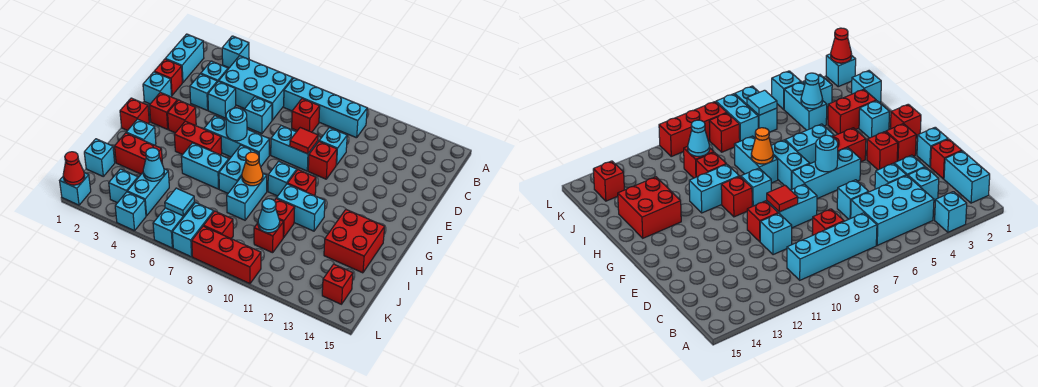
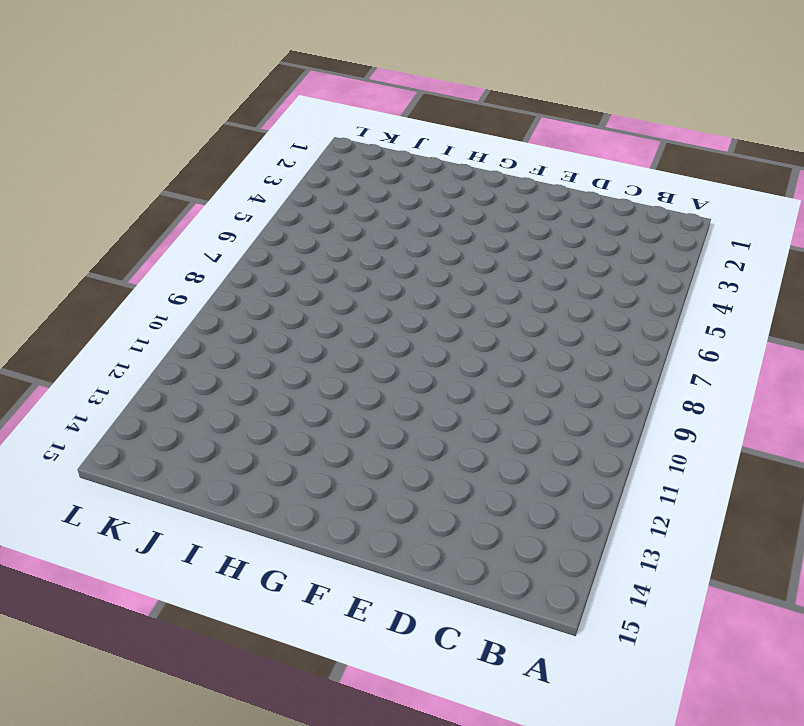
none -> cyan brick A3 level 1
none -> cyan brick B1:C1 level 1
none -> cyan brick B4:C6 level 1
none -> cyan brick B7:B10 level 1

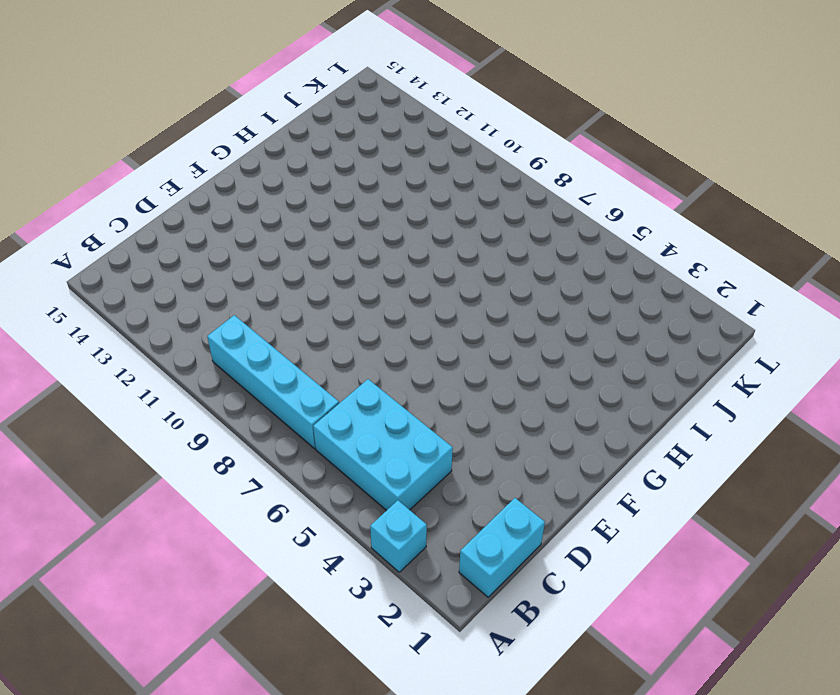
none -> cyan brick C3 level 1
none -> red brick C8 level 1
none -> red brick D1 level 1
none -> cyan brick D3 level 1

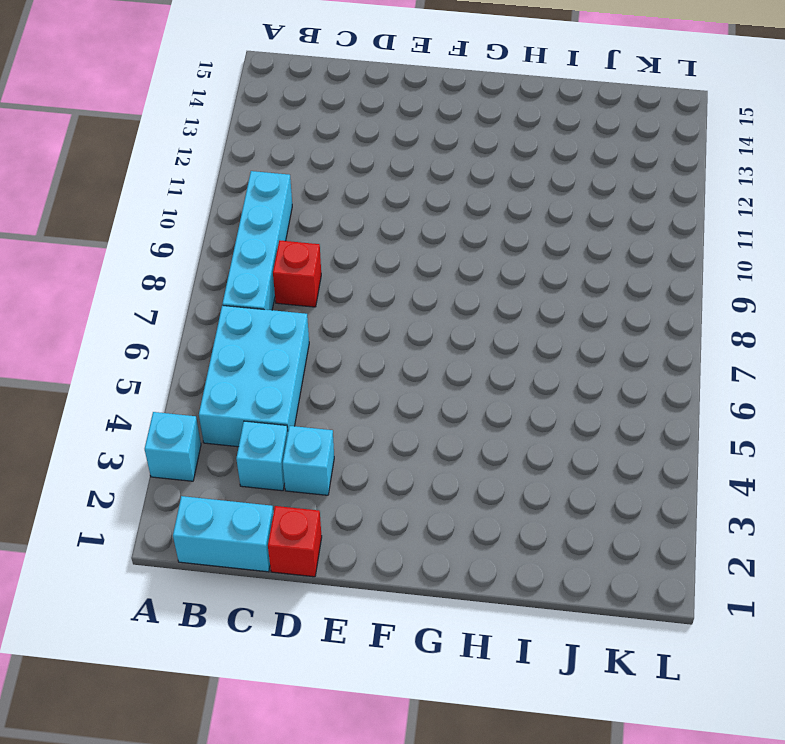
none -> cyan brick D4 level 1
none -> cyan brick D6 level 1
none -> cyan brick D10 level 1
none -> cyan brick E1 level 1

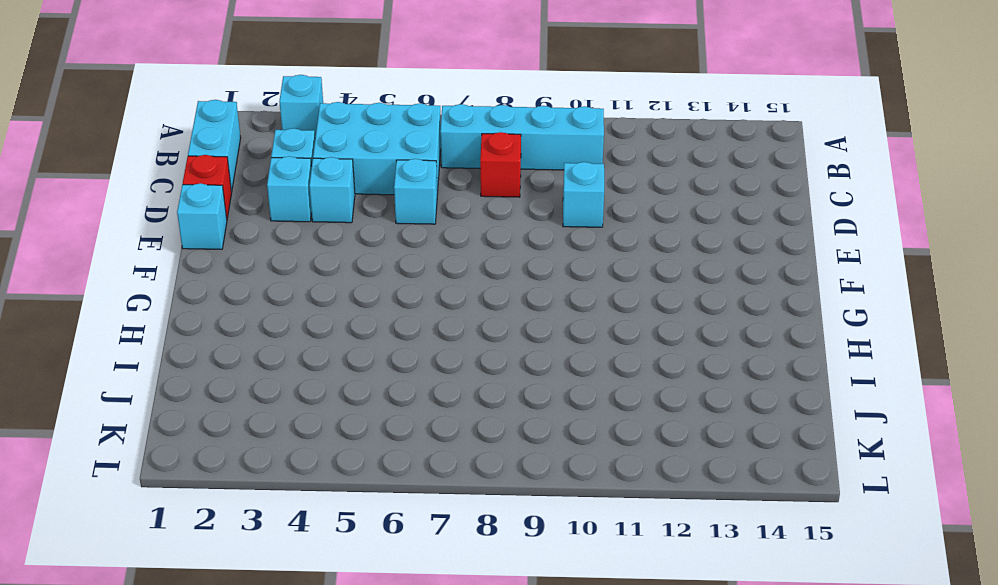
none -> cyan brick E8:E9 level 1
none -> red brick E10 level 1
none -> red brick F2 level 1
none -> red brick F3 level 1

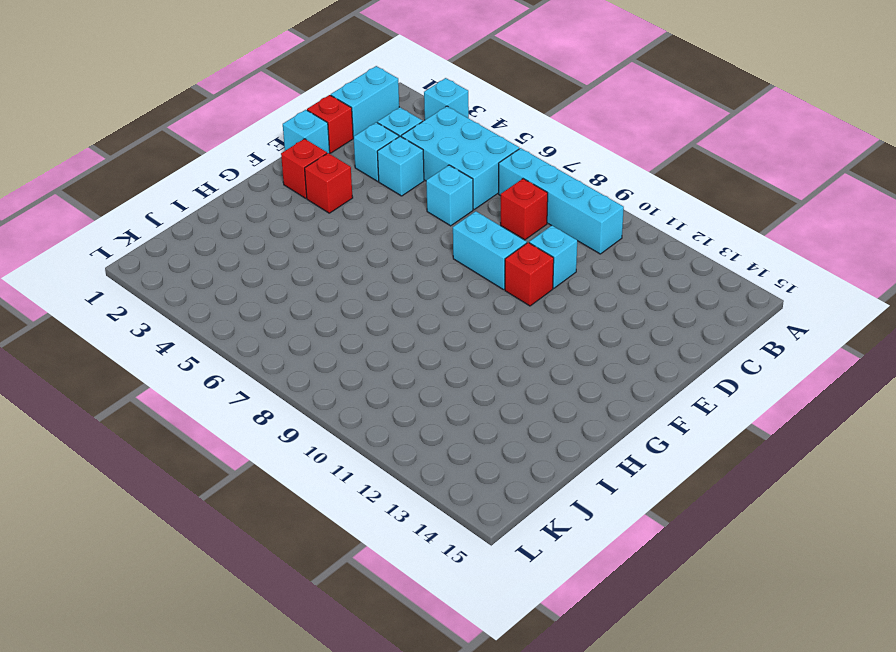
none -> cyan brick F5:F7 level 1
none -> red brick G1 level 1
none -> red brick G4:G5 level 1
none -> cyan brick G7:H7 level 1

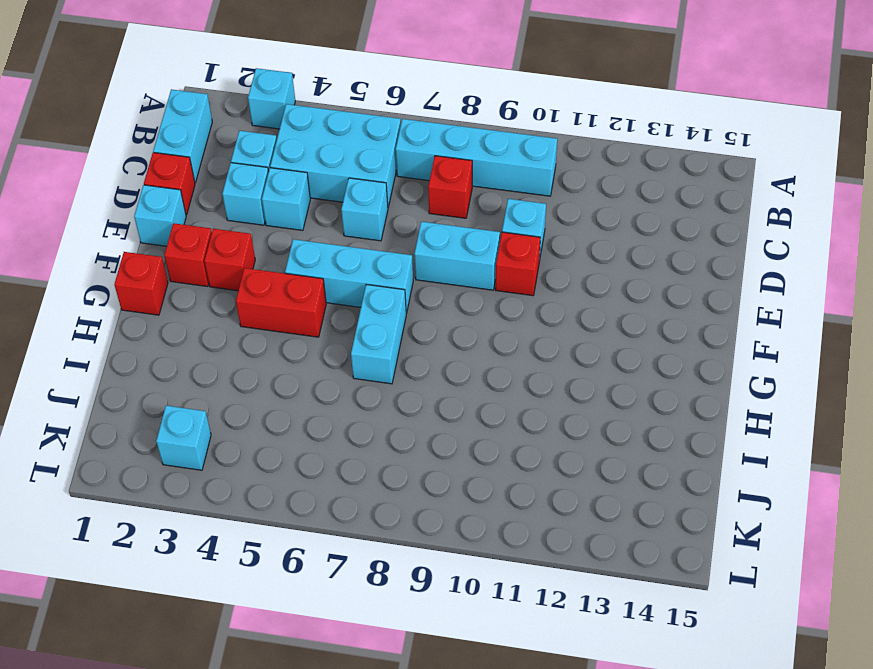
none -> cyan brick G9 level 1
none -> red brick G10 level 1
none -> cyan brick H2 level 1
none -> cyan brick H5:H6 level 1

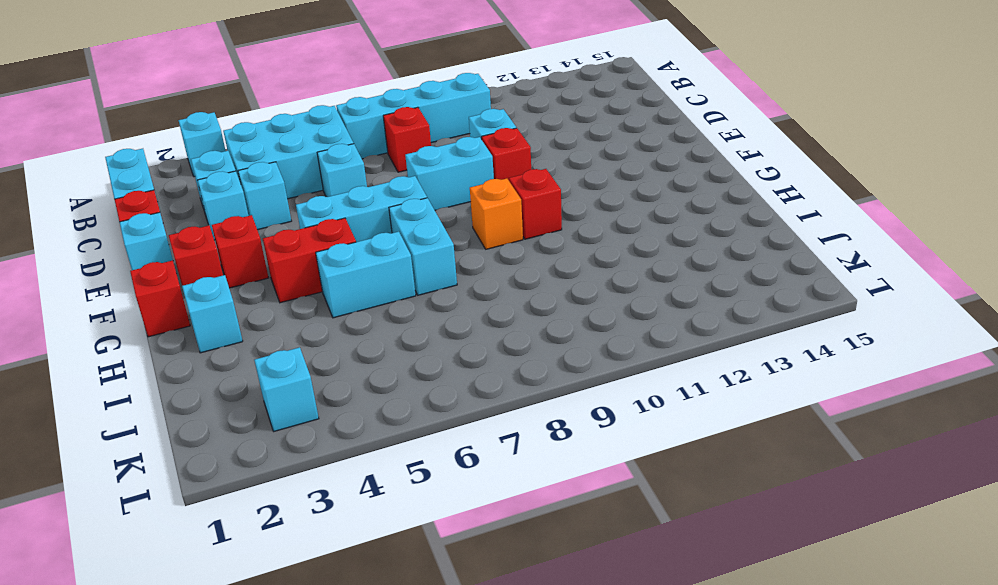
orange brick G9 level 1 -> cyan brick G9 level 1
none -> cyan brick H8:I8 level 1
none -> cyan brick H10:H11 level 1
none -> red brick H13:I14 level 1
none -> red brick I2:I3 level 1

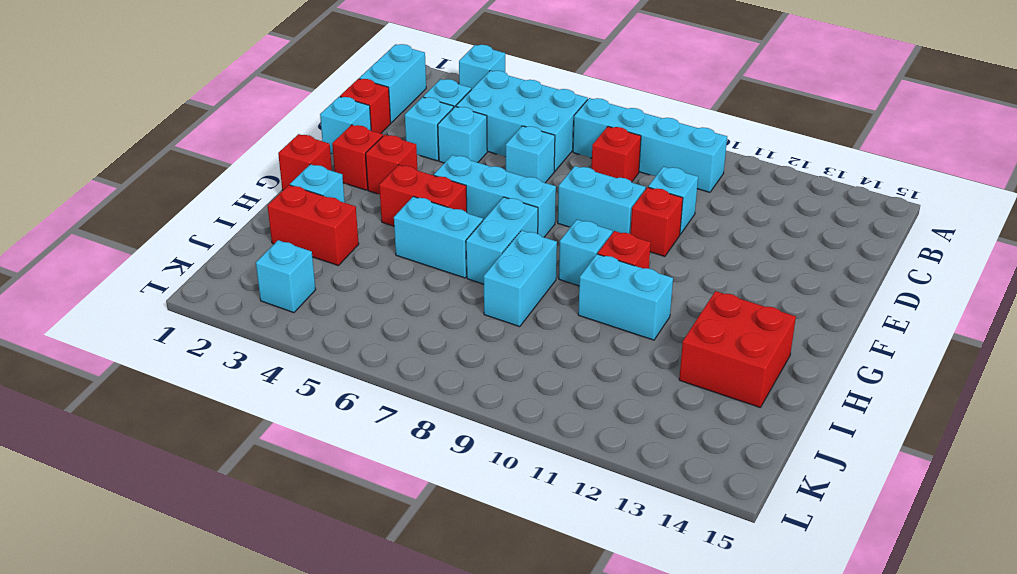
none -> red brick I10 level 1
none -> cyan brick J1 level 1
none -> cyan brick J4:K4 level 1
none -> red brick J10 level 1

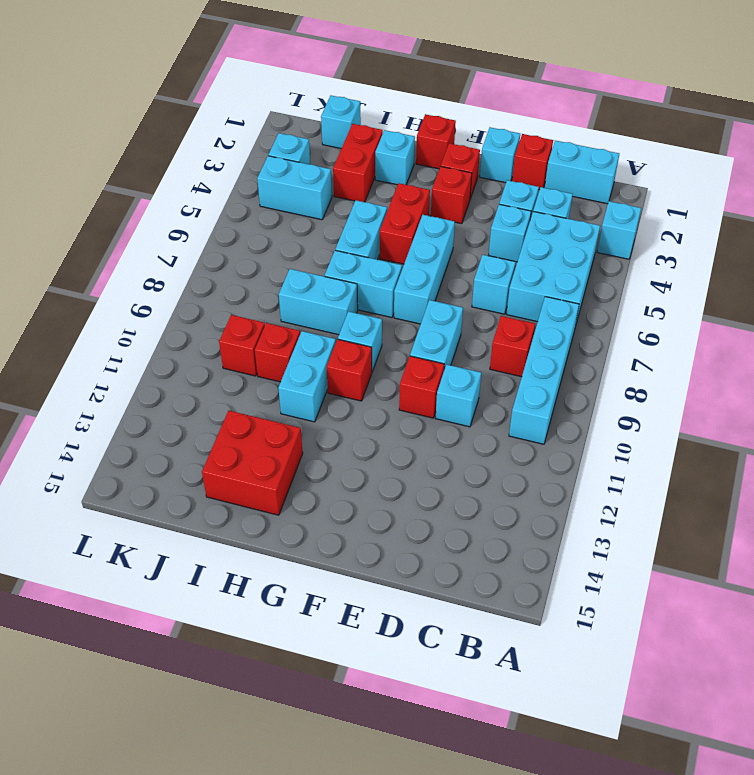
none -> cyan brick K6:L6 level 1
none -> cyan brick K7:L7 level 1
none -> red brick K8 level 1
none -> red brick K14 level 1

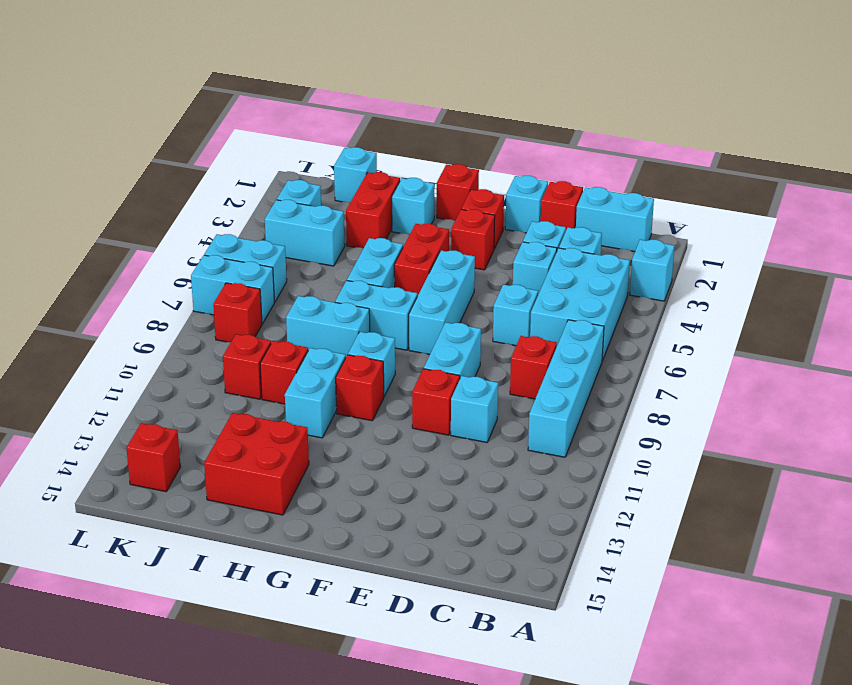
none -> cyan brick L1 level 1
none -> cyan brick L4 level 1
none -> red brick L8:L10 level 1
none -> red tile E9 level 2

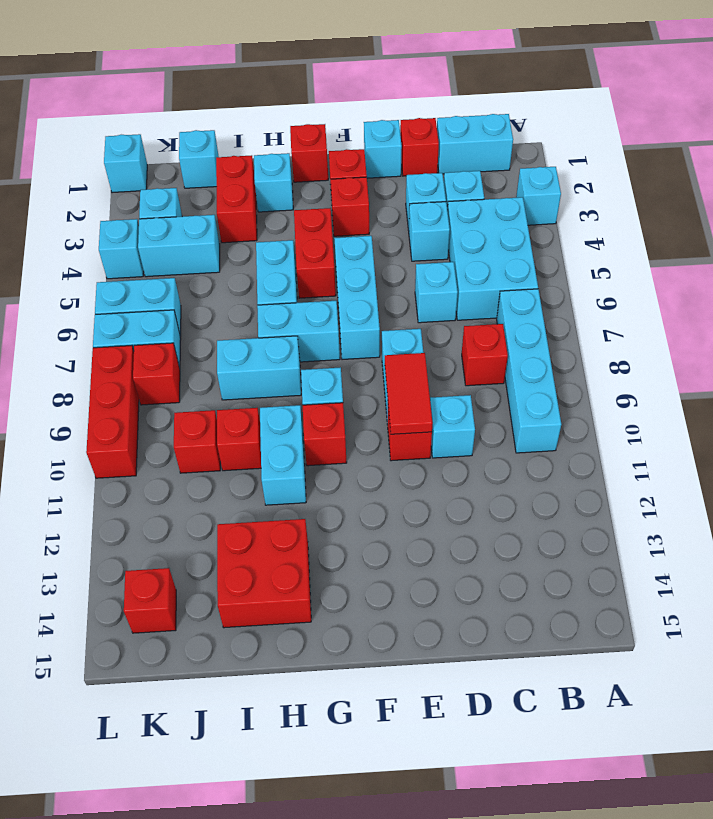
red tile E9:E10 level 2 -> red tile E9 level 2
none -> cyan round brick F6 level 2
none -> orange cone H8 level 2
none -> cyan cone J4 level 2
none -> cyan cone J10 level 2

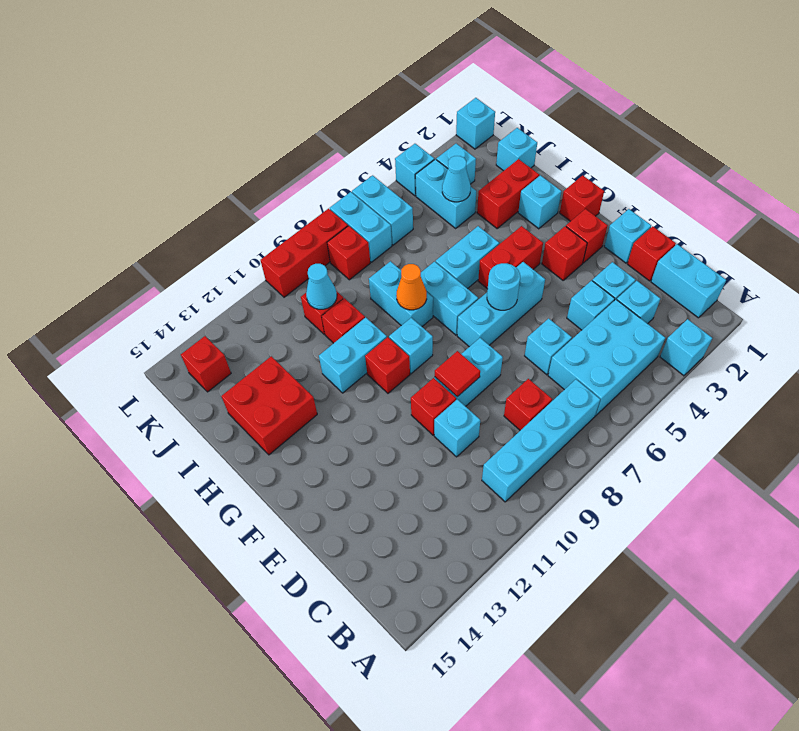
none -> cyan tile K6 level 2
none -> red cone L1 level 2

